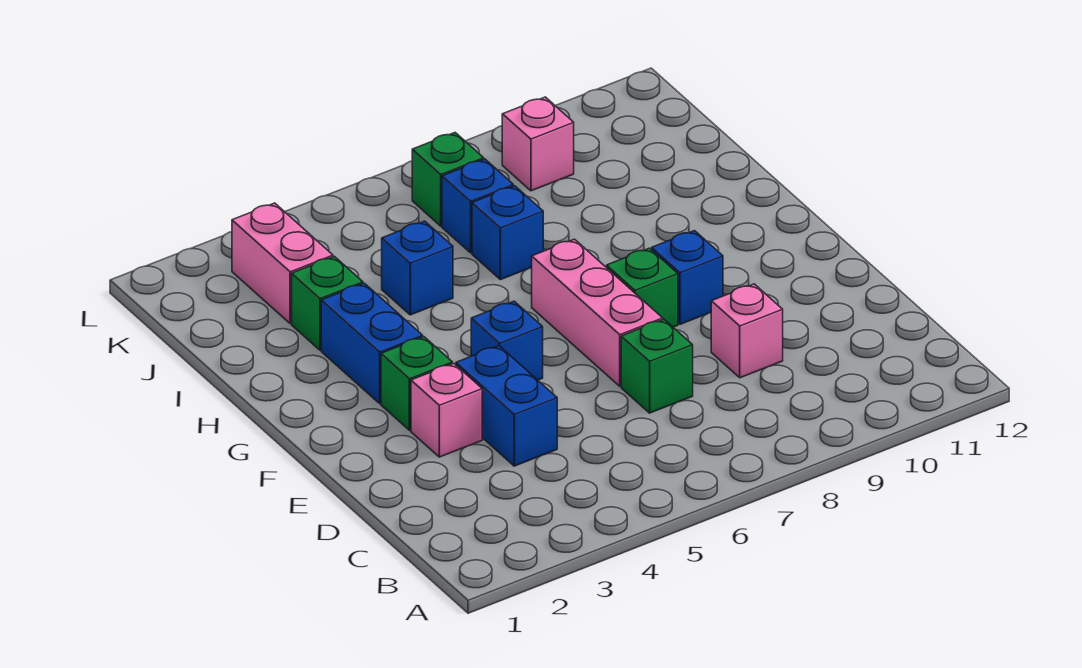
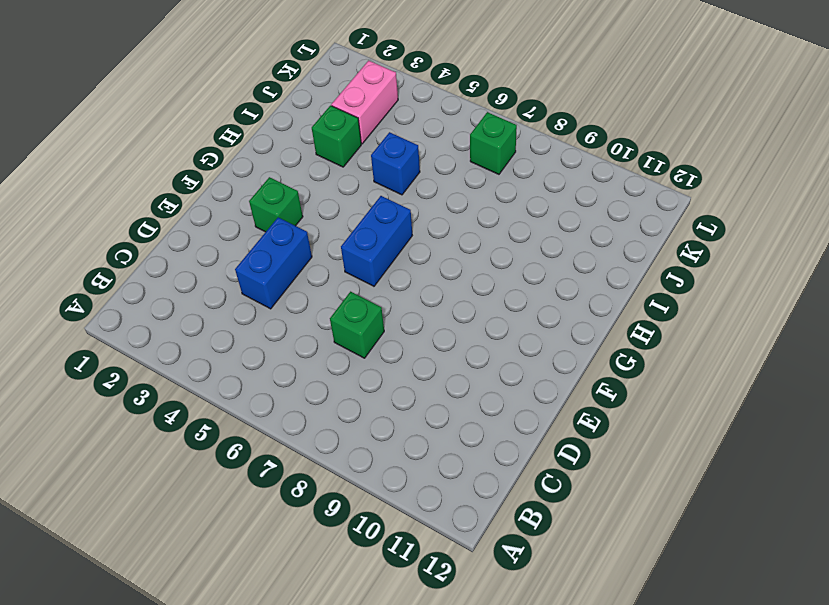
blue brick F6:G6 level 1 -> blue brick G3:H3 level 1
none -> pink brick D9 level 1
none -> pink brick E3 level 1
none -> pink brick E7:G7 level 1

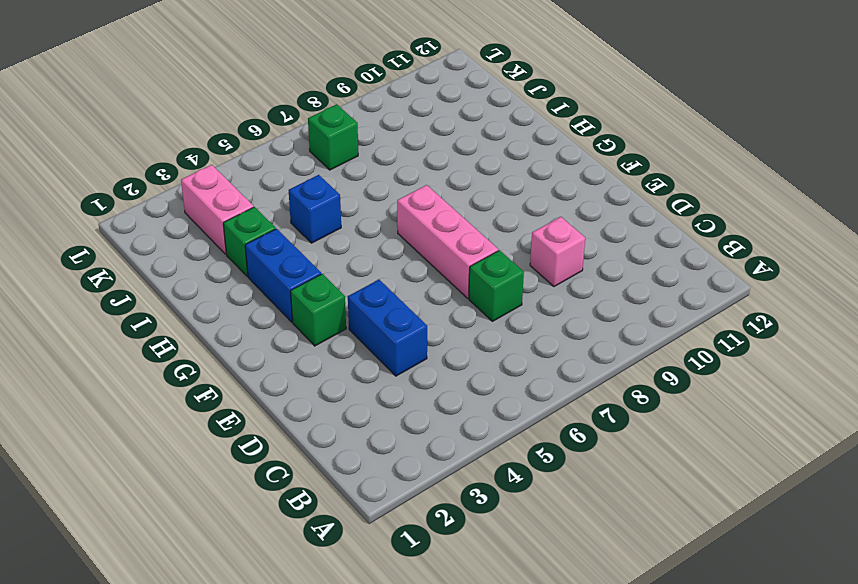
none -> pink brick E3 level 1
none -> blue brick F5 level 1
none -> green brick F8 level 1

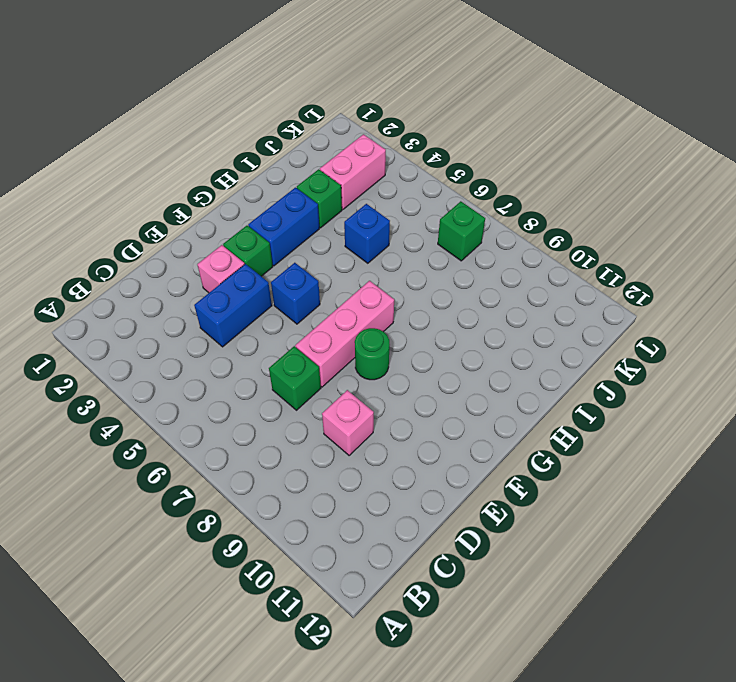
green round brick F8 level 1 -> green brick F8 level 1
none -> blue brick F9 level 1
none -> blue brick I7 level 1
none -> blue brick J7 level 1

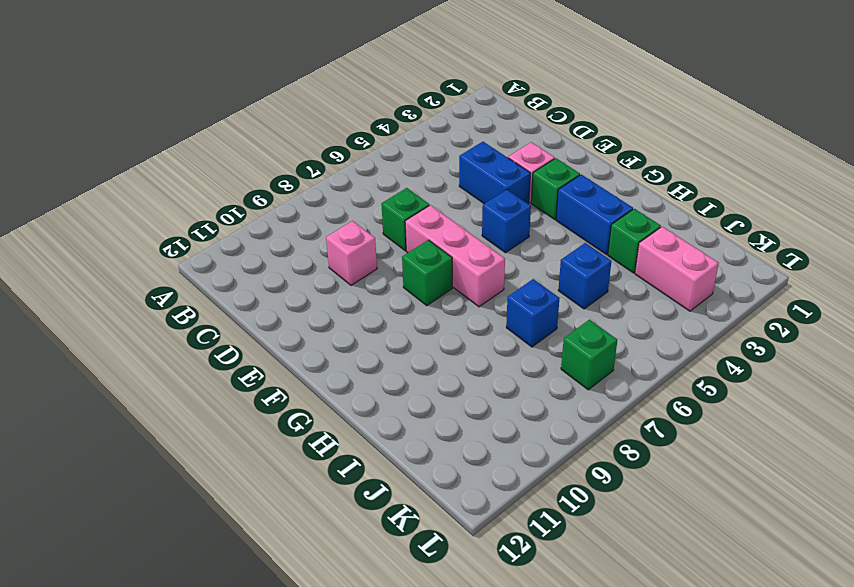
none -> blue brick F9 level 1
none -> blue brick J7 level 1
none -> pink brick K9 level 1

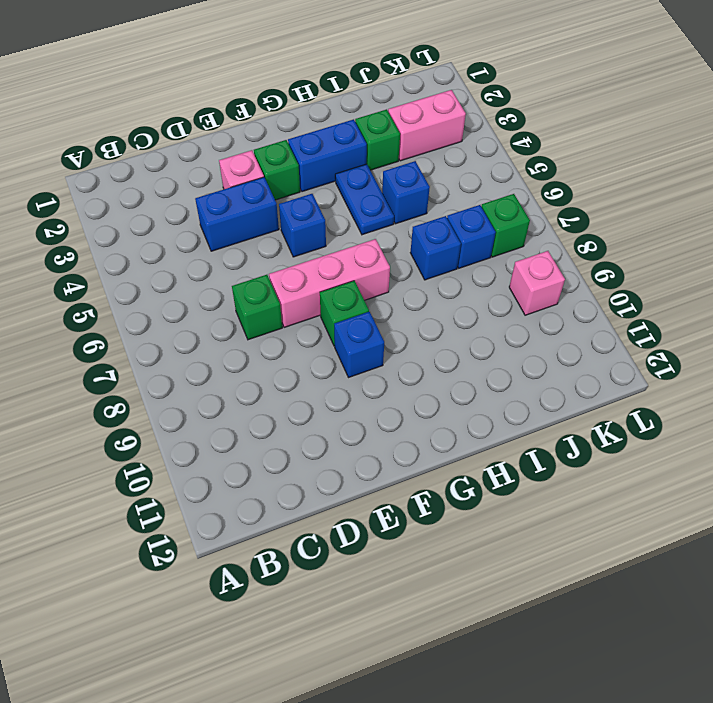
blue plate H4:H5 level 1 -> none
none -> pink brick D9 level 1

